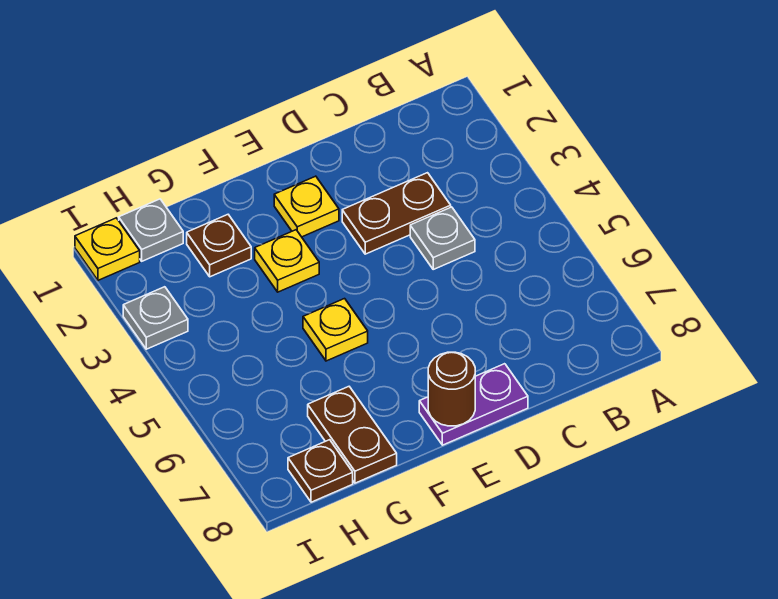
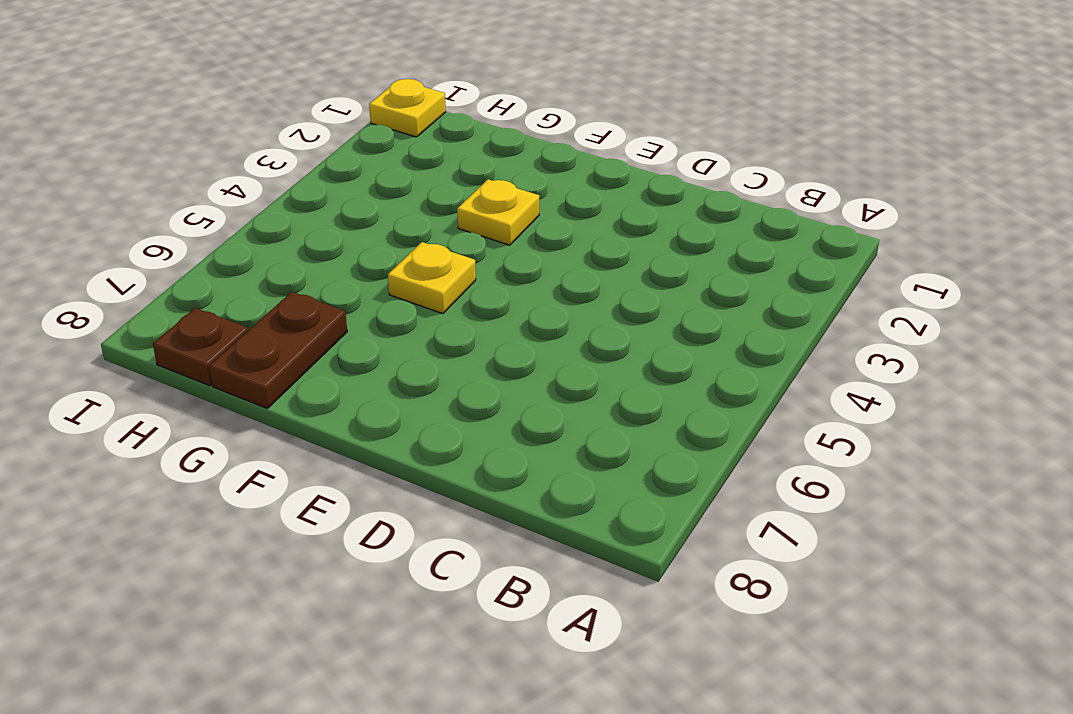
none -> brown plate C3:D3 level 1
none -> grey plate C4 level 1
none -> purple plate D8:E8 level 1

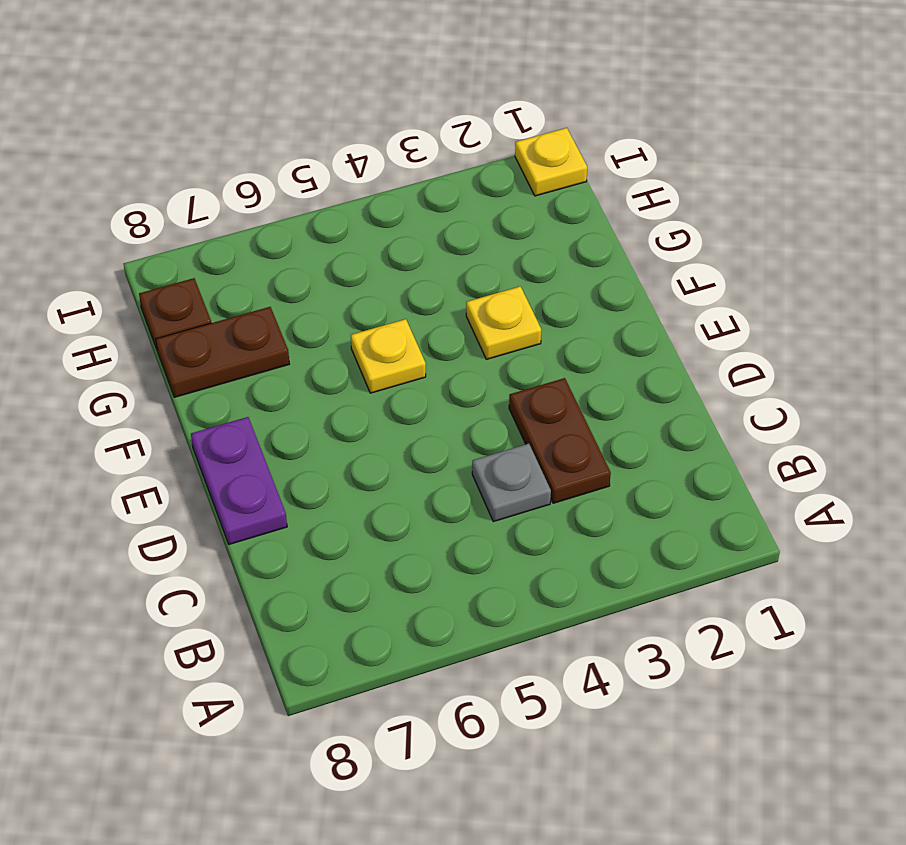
none -> yellow plate E2 level 1
none -> brown plate G2 level 1
none -> grey plate H1 level 1

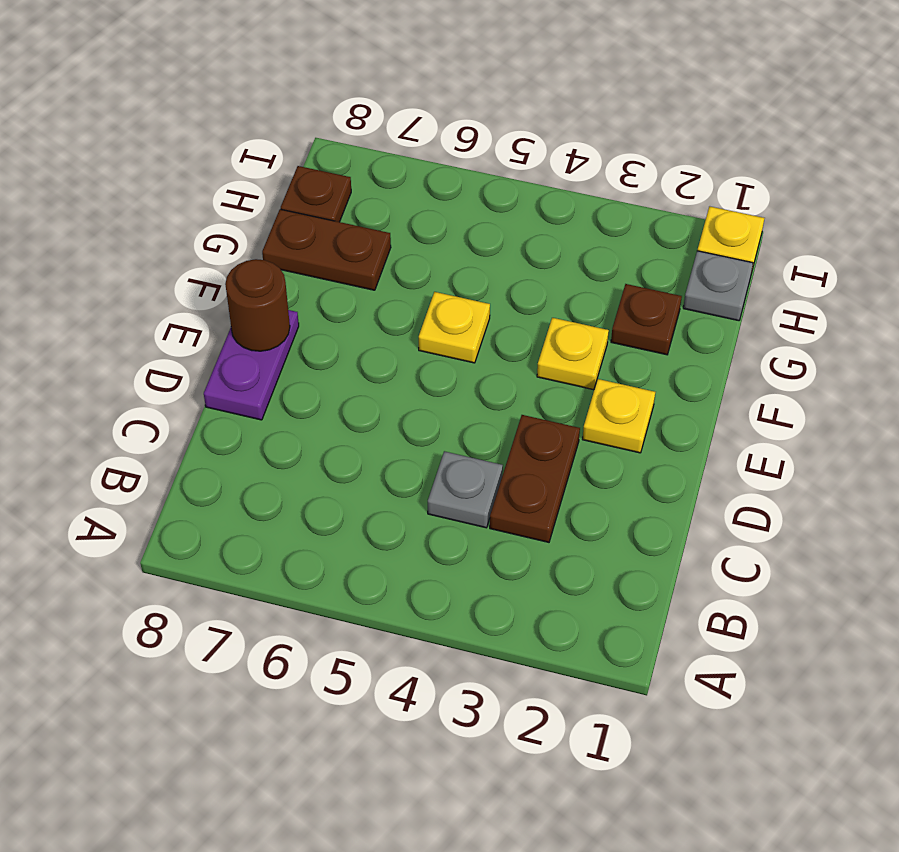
none -> grey plate I3 level 1

